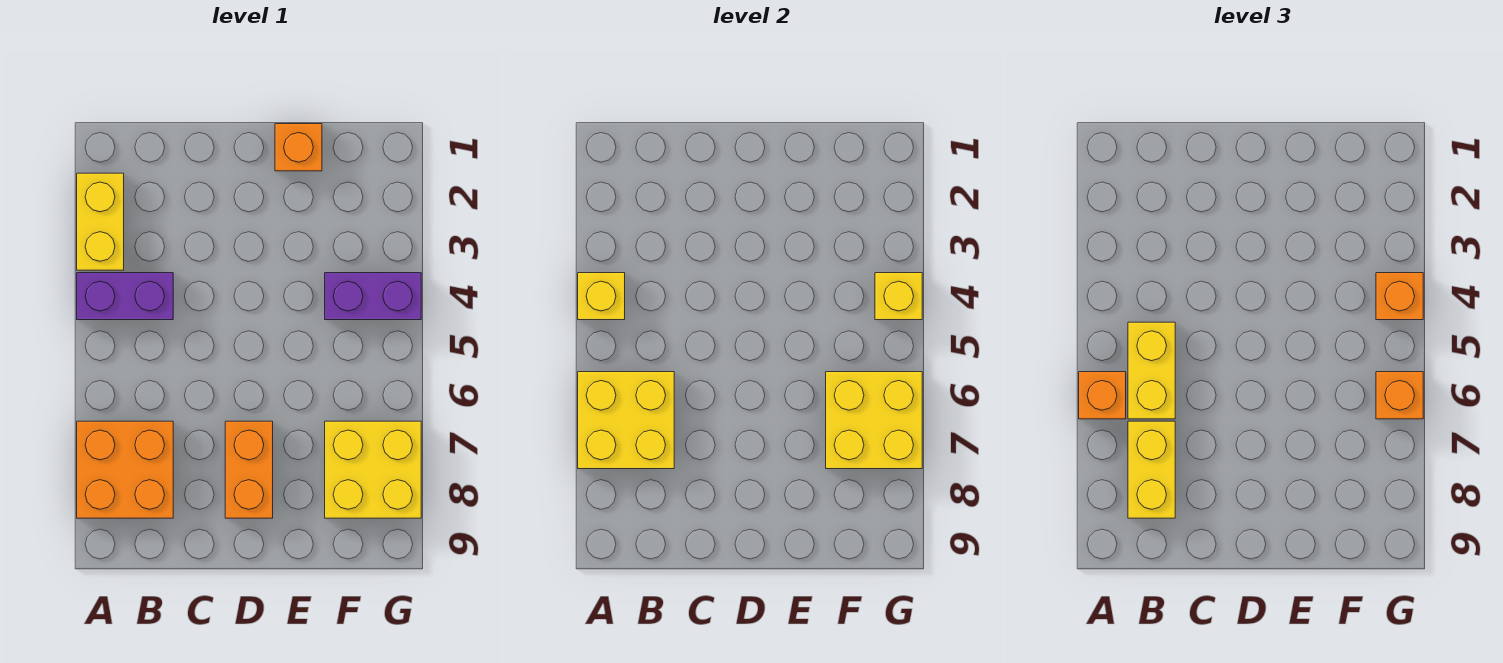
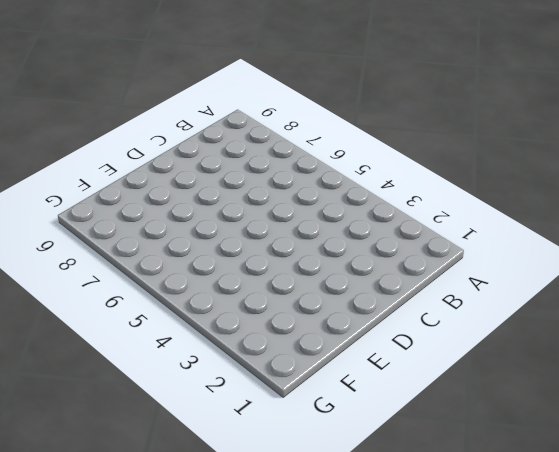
none -> yellow brick A2:A3 level 1
none -> purple brick A4:B4 level 1
none -> orange brick A7:B8 level 1

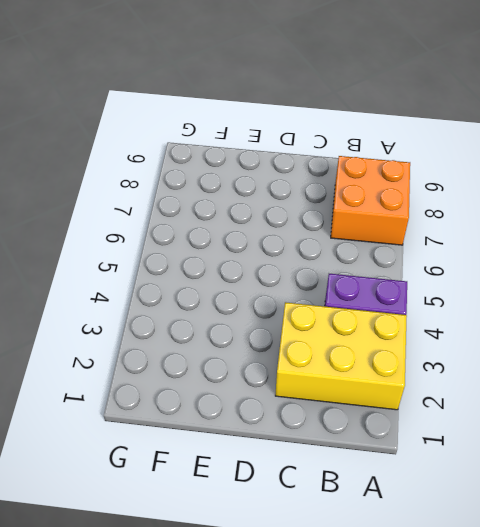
yellow brick A2:C3 level 1 -> yellow brick A2:A3 level 1
none -> orange brick D7:D8 level 1
none -> orange brick E1 level 1
none -> purple brick F4:G4 level 1

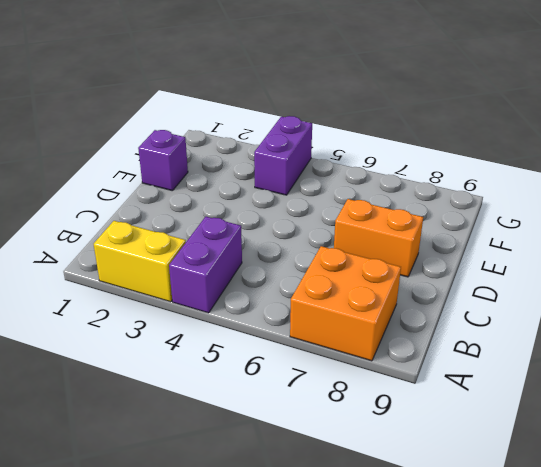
purple brick E1 level 1 -> orange brick E1 level 1
none -> yellow brick F7:G8 level 1
none -> yellow brick A4 level 2
none -> yellow brick A6:B7 level 2

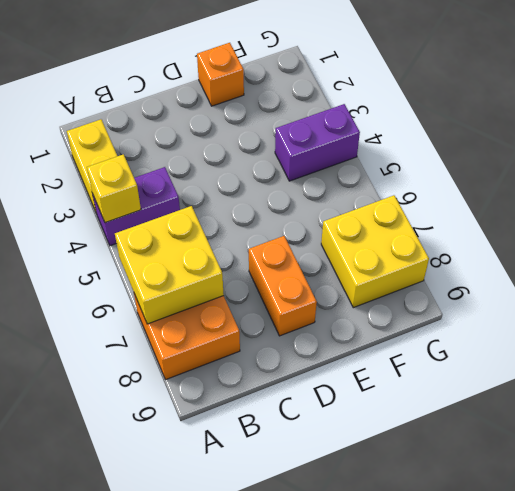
none -> yellow brick F6:G7 level 2
none -> yellow brick G4 level 2
none -> orange brick A6 level 3

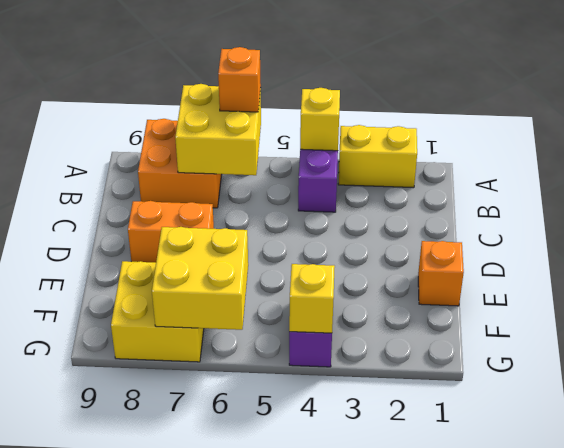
none -> yellow brick B5:B6 level 3
none -> yellow brick B7:B8 level 3
none -> orange brick G4 level 3

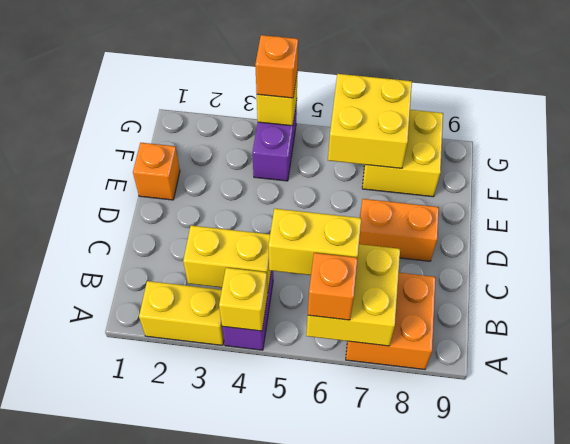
yellow brick B3:B4 level 2 -> yellow brick B7:B8 level 3
none -> orange brick G6 level 3

